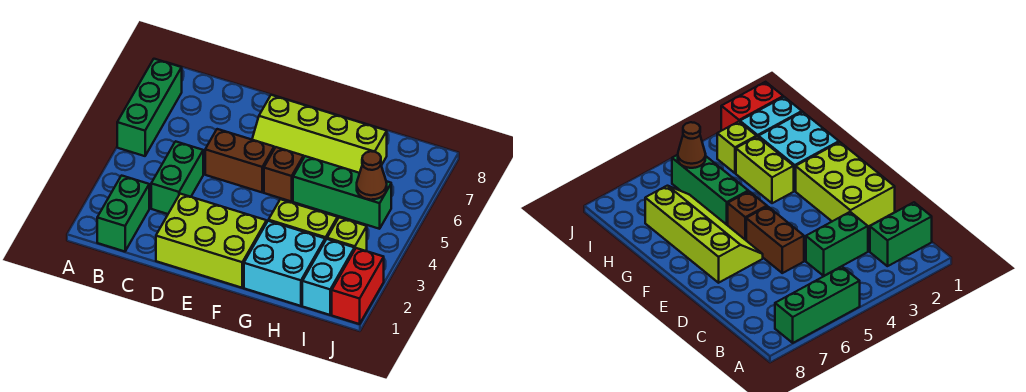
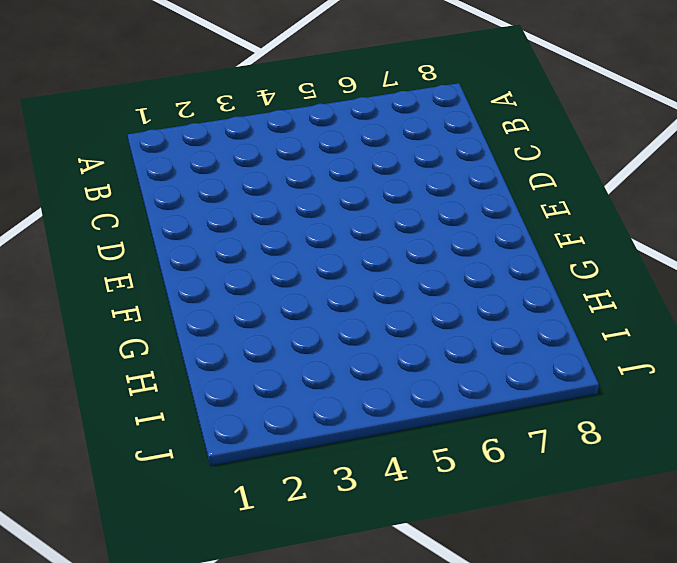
none -> green brick A5:A7 level 1
none -> green brick B1:B2 level 1
none -> green brick C3:C4 level 1

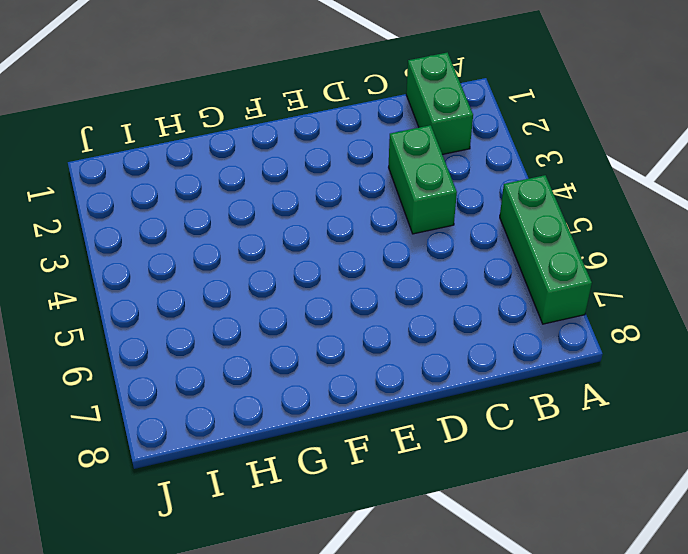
none -> lime brick D1:F2 level 1
none -> brown brick D5:E5 level 1
none -> lime slope E6:H7 level 1 top 7

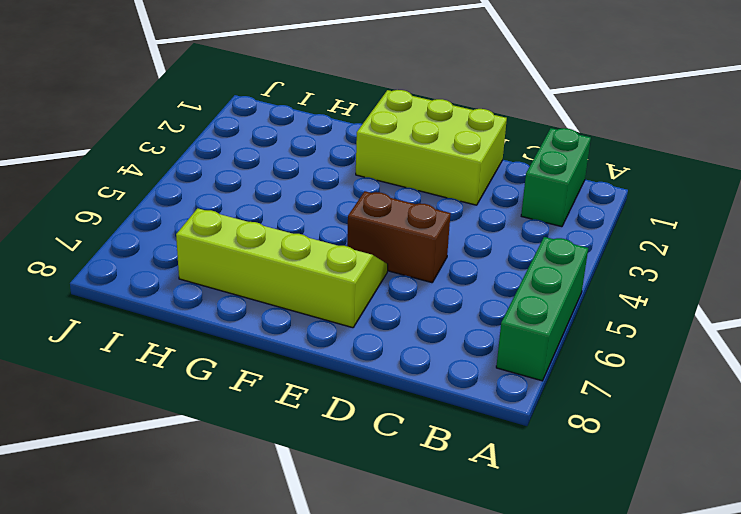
none -> green brick C3:C4 level 1
none -> brown brick F5 level 1
none -> cyan brick G1:H2 level 1

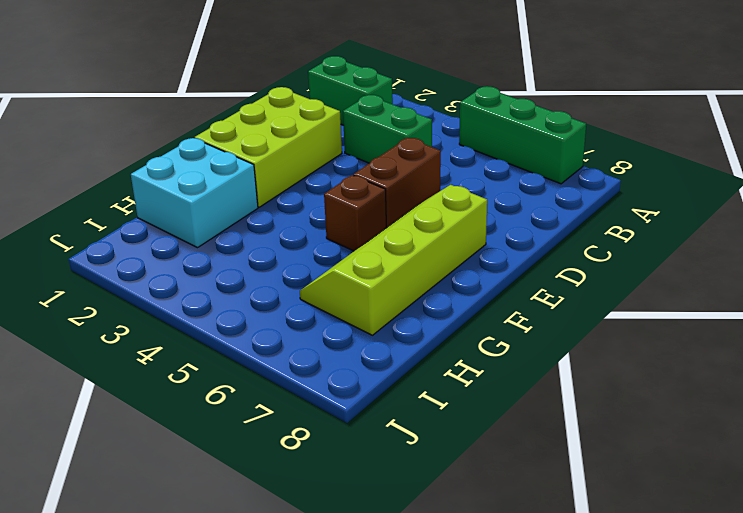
none -> lime brick G3:H3 level 1
none -> green brick G5:I5 level 1
none -> cyan brick I1:I2 level 1

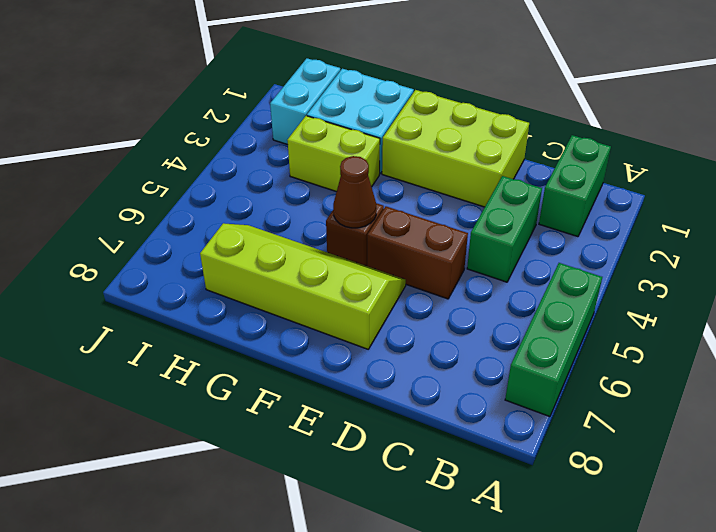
brown cone F5 level 2 -> brown cone I5 level 2
none -> green brick G5:I5 level 1
none -> lime brick I3 level 1
none -> red brick J1:J2 level 1

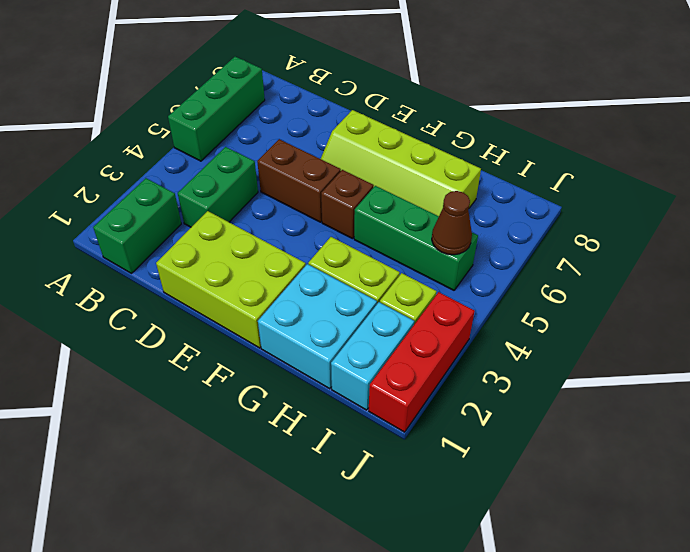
red brick J1:J3 level 1 -> red brick J1:J2 level 1

